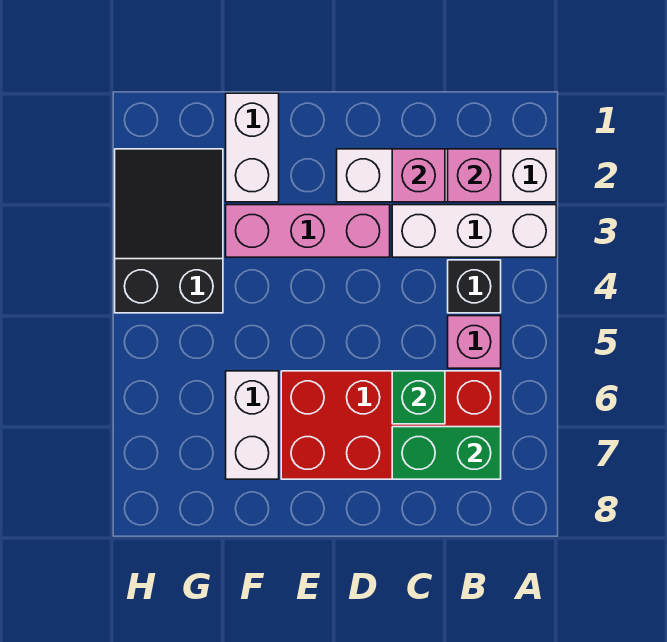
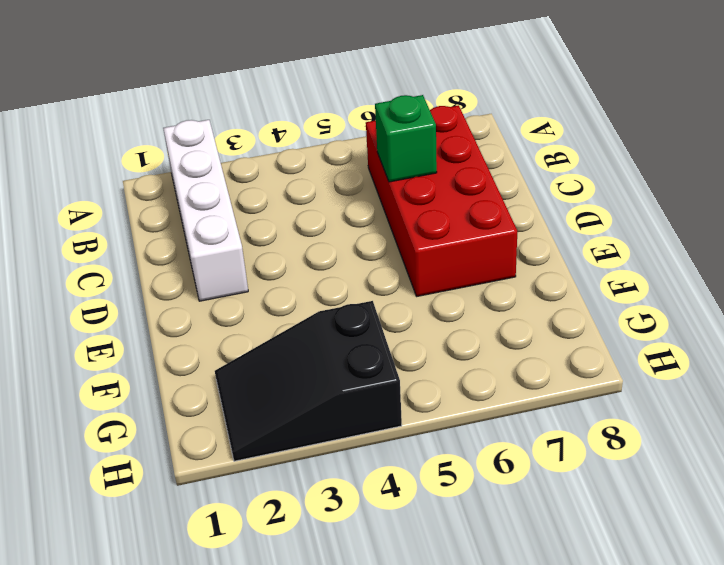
none -> white brick A3:C3 level 1
none -> black brick B4 level 1
none -> pink brick B5 level 1

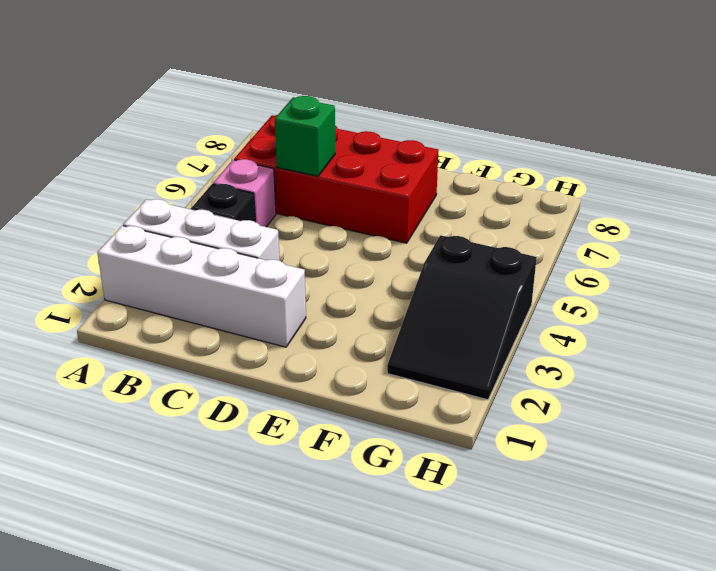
none -> pink brick D3:F3 level 1
none -> white brick F1:F2 level 1
none -> white brick F6:F7 level 1

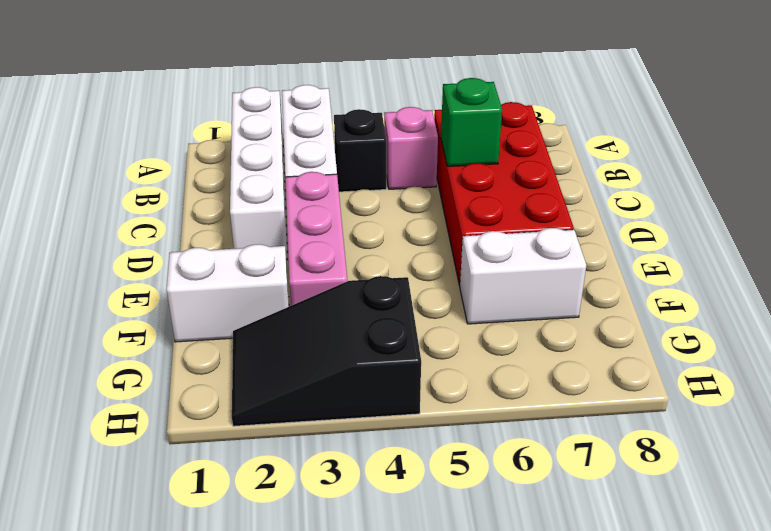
none -> pink brick B2 level 2
none -> green brick B7:C7 level 2
none -> pink brick C2 level 2

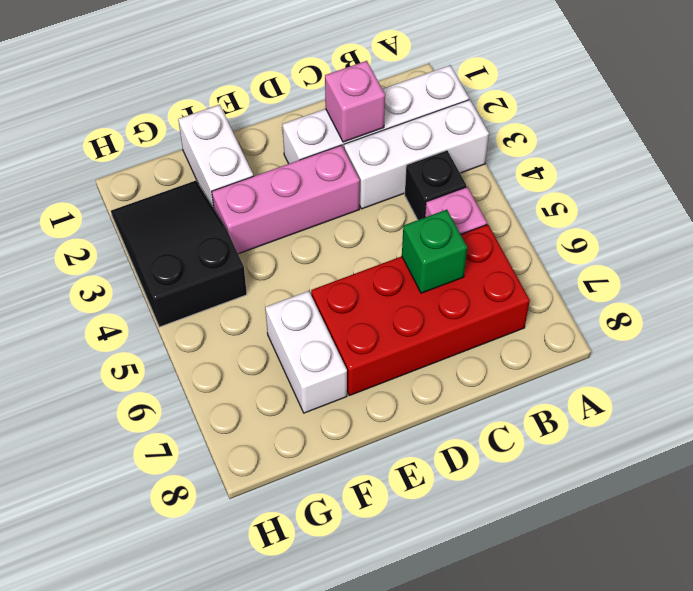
none -> pink brick B2 level 2
none -> green brick B7:C7 level 2

